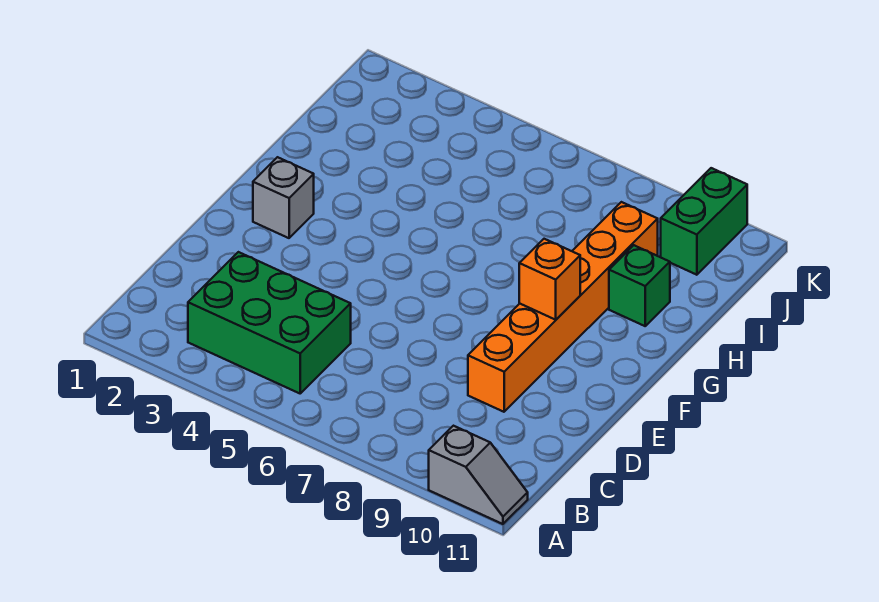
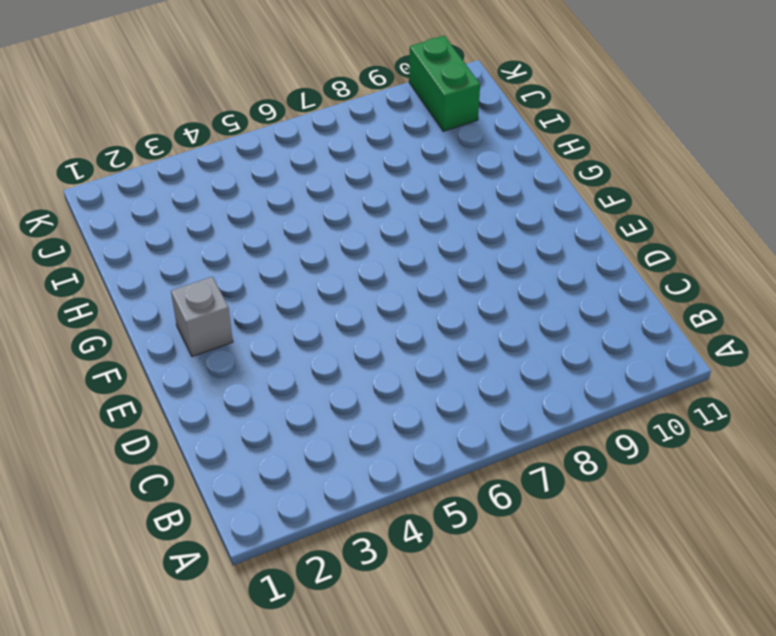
none -> grey slope A10:A11 level 1 top 10
none -> green brick B3:C5 level 1

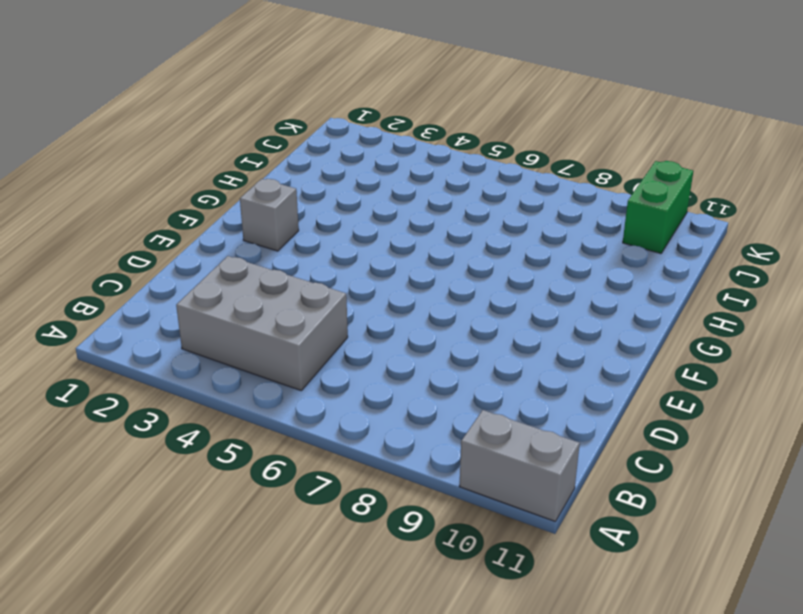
grey brick A10:A11 level 1 -> grey slope A10:A11 level 1 top 10
grey brick B3:C5 level 1 -> green brick B3:C5 level 1
none -> orange brick D9:I9 level 1
none -> green brick H10 level 1

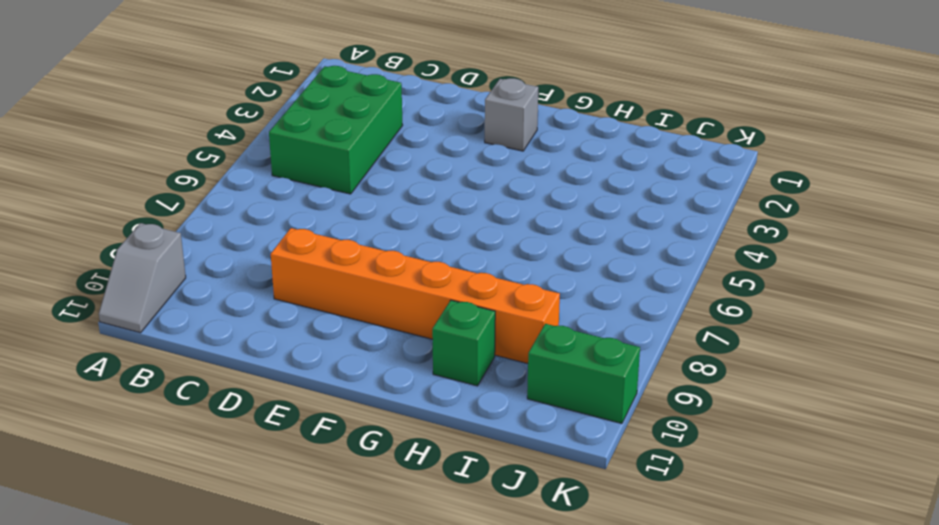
none -> orange brick F9 level 2

